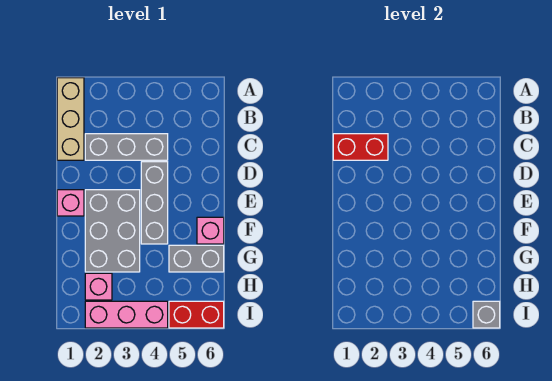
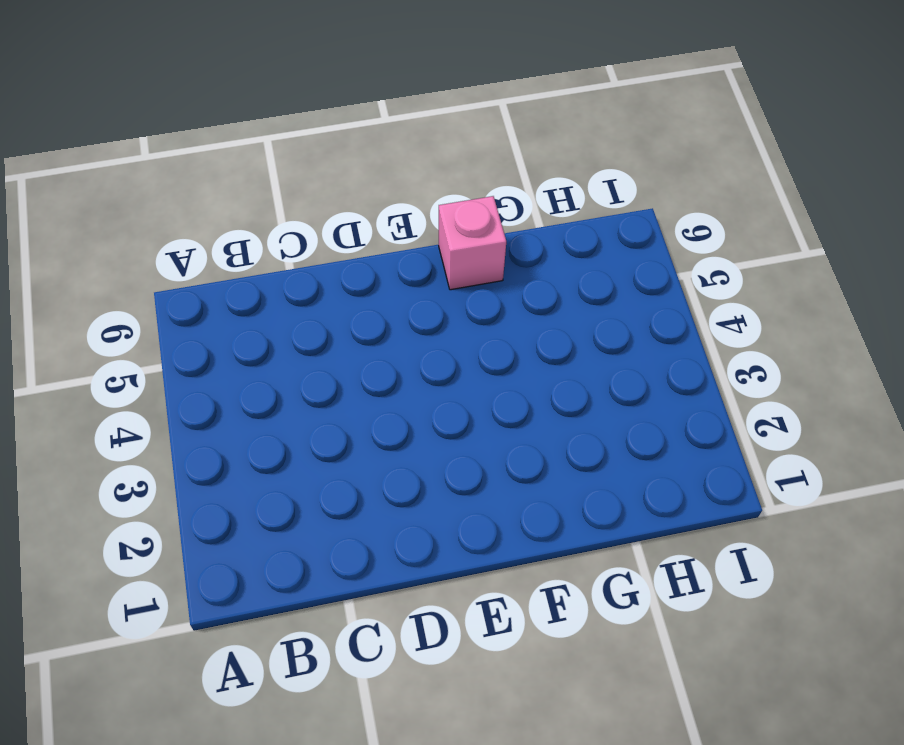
none -> tan brick A1:C1 level 1
none -> grey brick C2:C4 level 1
none -> grey brick D4:F4 level 1

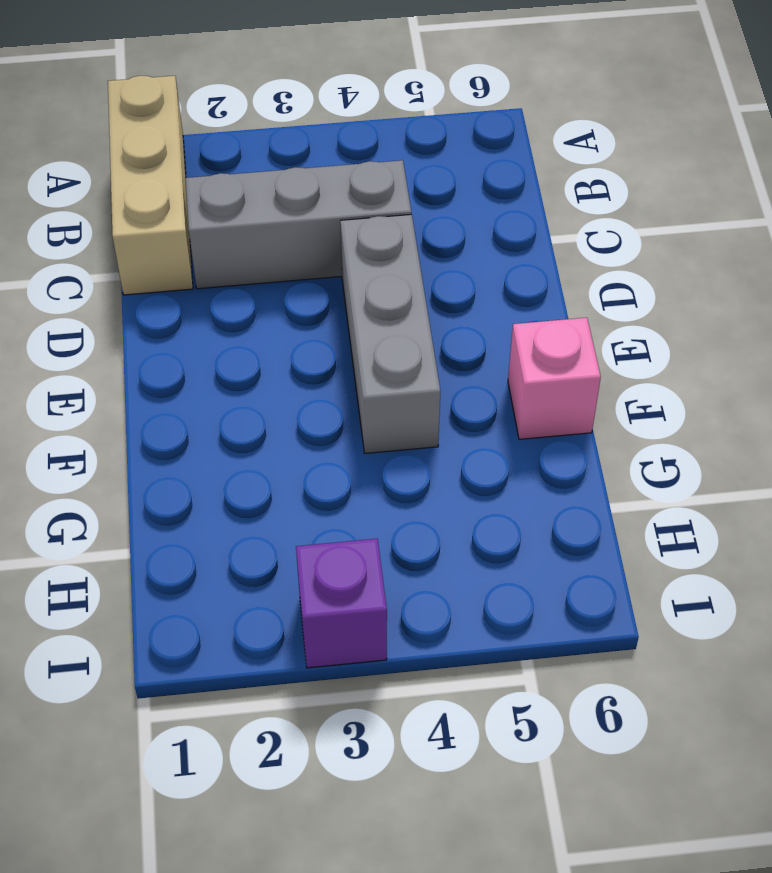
purple brick I3 level 1 -> pink brick I2:I4 level 1
none -> pink brick E1 level 1
none -> grey brick E2:G3 level 1
none -> grey brick G5:G6 level 1

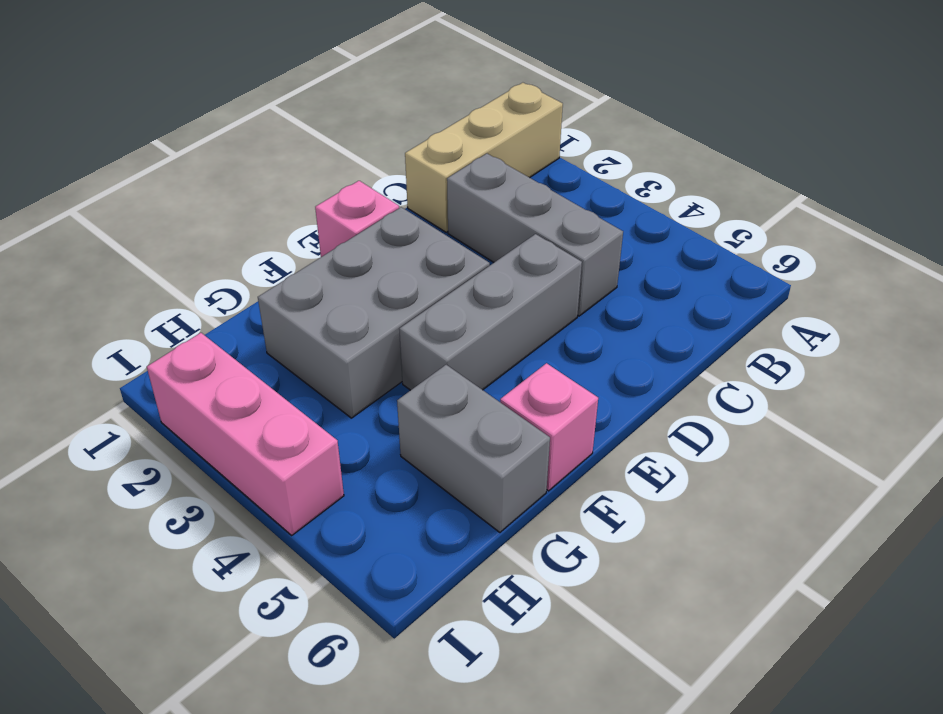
none -> pink brick H2 level 1
none -> red brick I5:I6 level 1
none -> red brick C1:C2 level 2

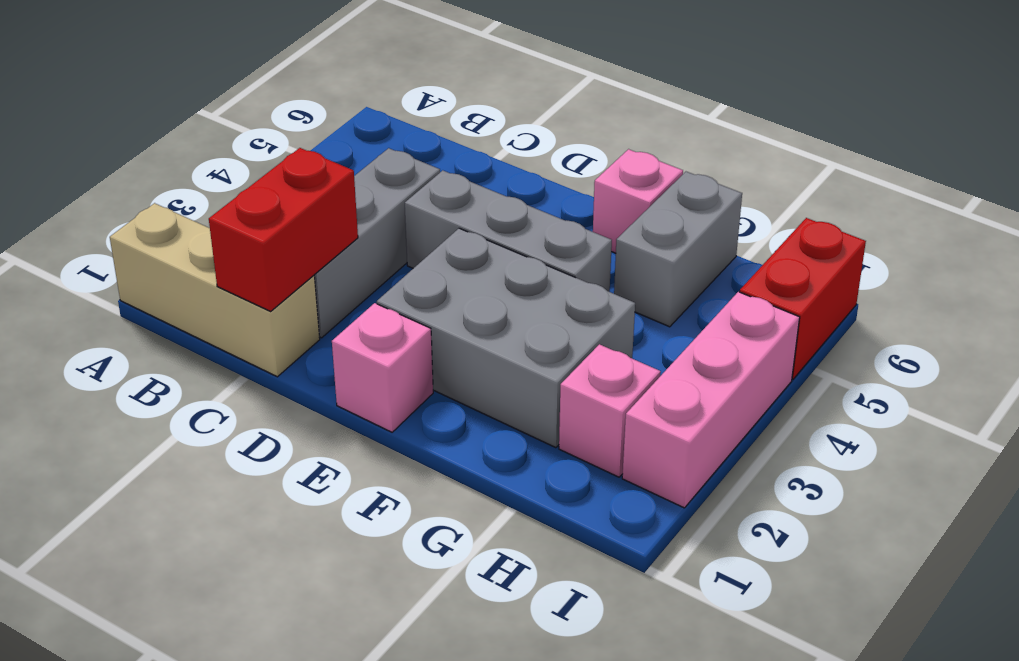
none -> grey brick I6 level 2

